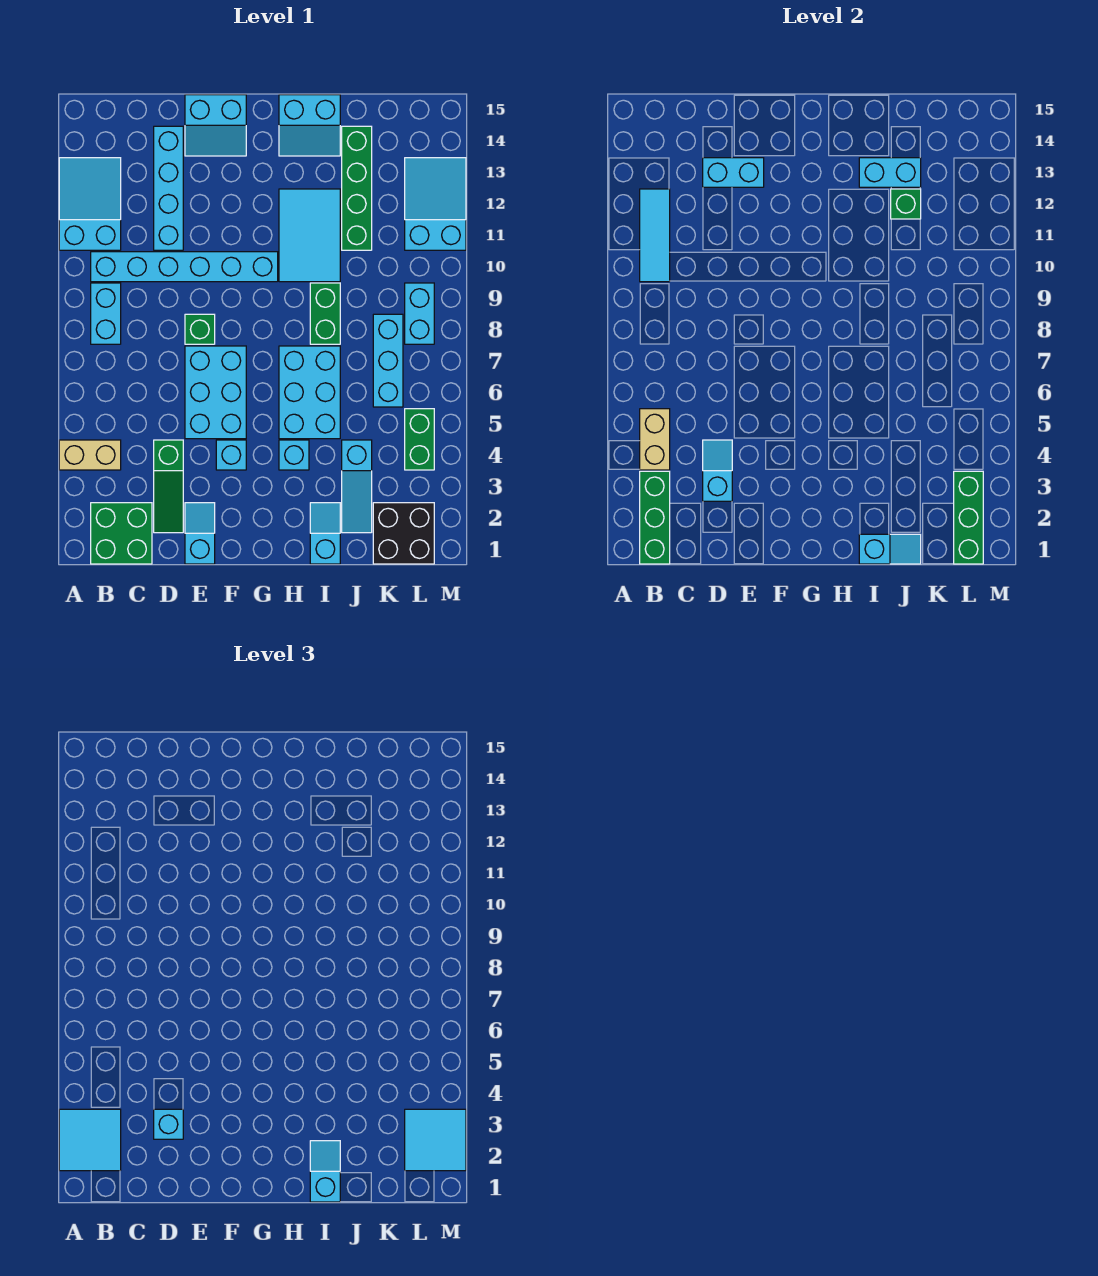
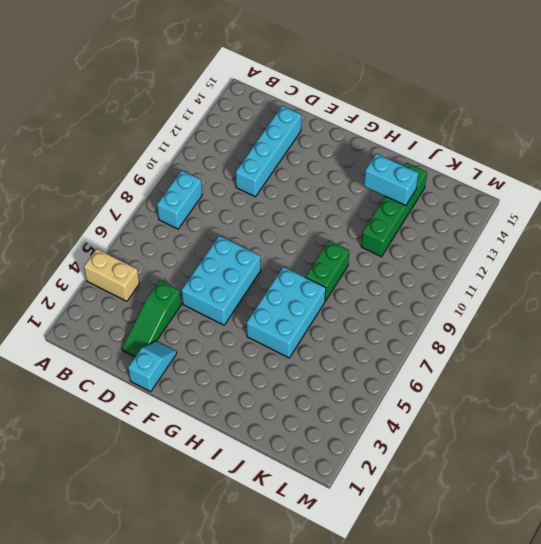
none -> cyan slope A11:B13 level 1 top 11
none -> green brick B1:C2 level 1
none -> cyan brick B10:G10 level 1
none -> green brick E8 level 1

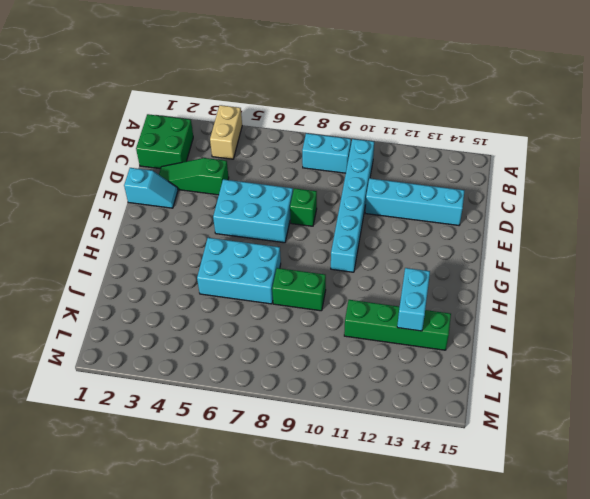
none -> cyan slope A11:B13 level 1 top 11
none -> cyan slope E14:F15 level 1 top 15
none -> cyan brick F4 level 1
none -> cyan brick H4 level 1

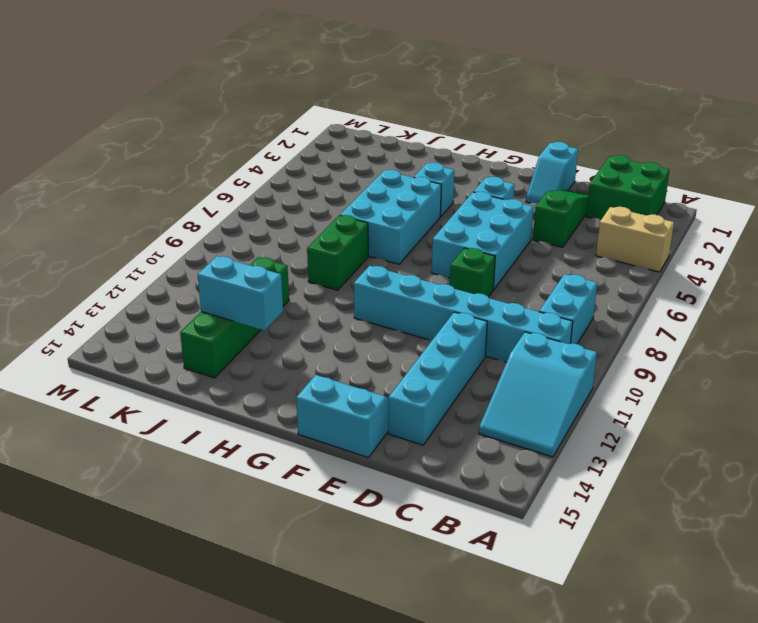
none -> cyan tile H10:I12 level 1
none -> cyan slope H14:I15 level 1 top 15
none -> cyan slope I1:I2 level 1 top 1
none -> cyan slope J2:J4 level 1 top 4

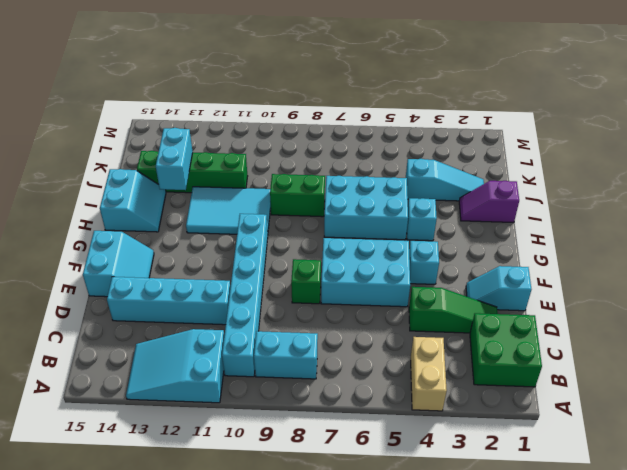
purple slope I1:I2 level 1 top 1 -> cyan slope I1:I2 level 1 top 1
none -> black brick K1:L2 level 1
none -> cyan brick K6:K8 level 1
none -> green brick L4:L5 level 1
none -> cyan brick L8:L9 level 1

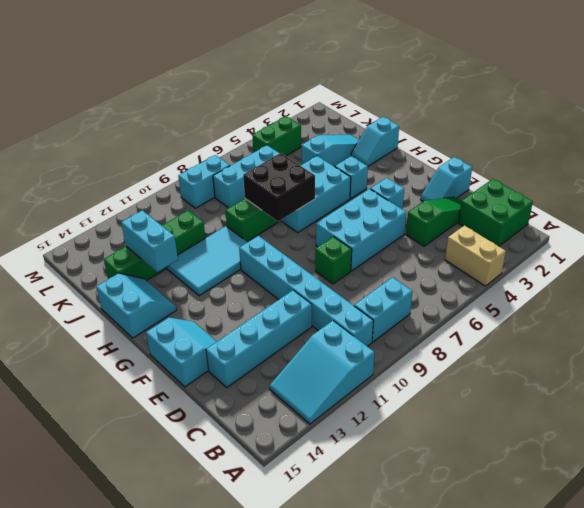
black brick H7:I8 level 2 -> black brick K1:L2 level 1
none -> cyan slope L11:M13 level 1 top 11
none -> green brick B1:B3 level 2
none -> tan brick B4:B5 level 2
none -> cyan tile B10:B12 level 2

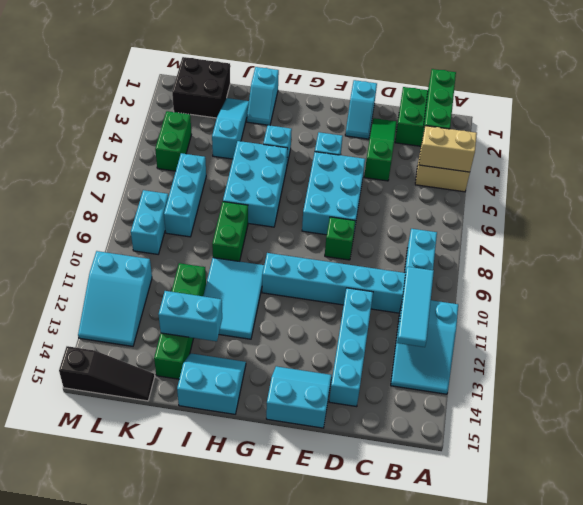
tan brick A4:B4 level 2 -> tan brick B4:B5 level 2
black slope K15:M15 level 1 top M -> none
none -> cyan slope D3:D4 level 2 top 3
none -> cyan brick D13:E13 level 2
none -> cyan slope I1:J1 level 2 top I
none -> green brick J12 level 2

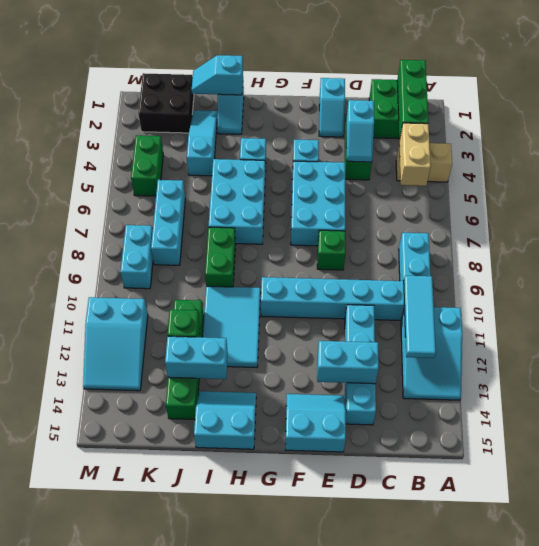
none -> green brick L1:L3 level 2
none -> cyan tile A2:B3 level 3
none -> cyan brick D3 level 3
none -> cyan slope I1:I2 level 3 top 1

